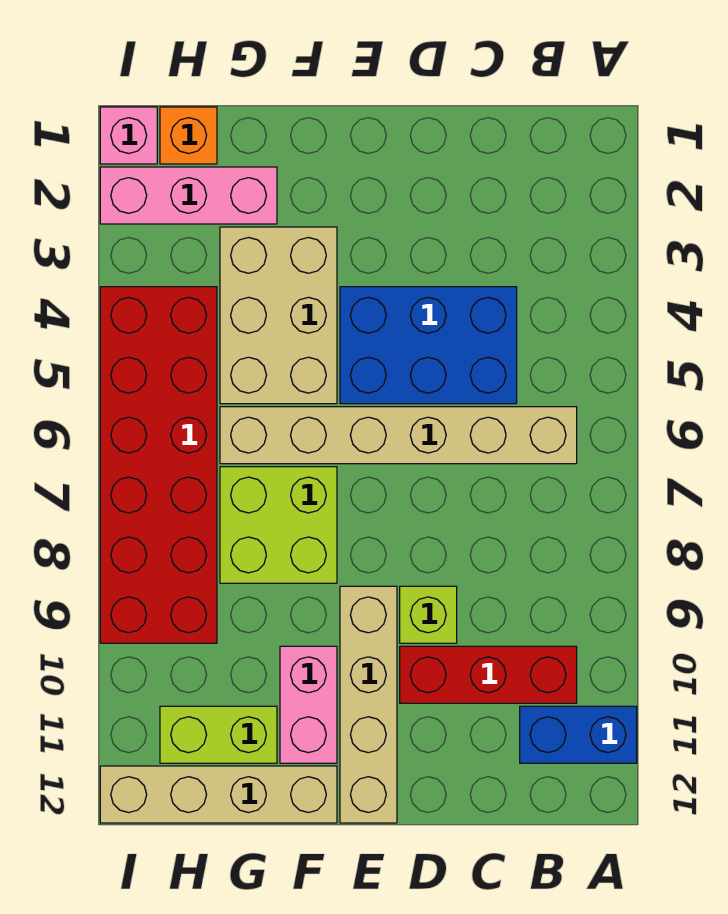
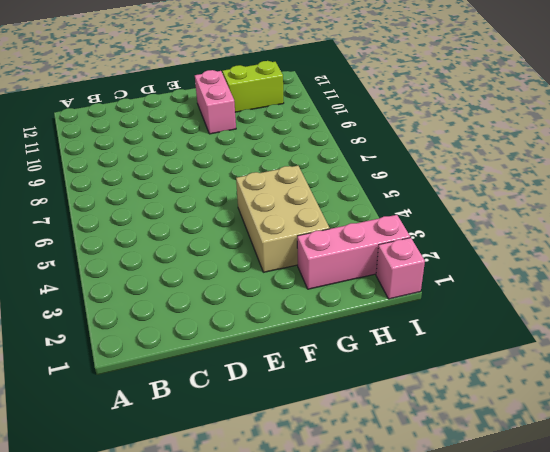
none -> blue brick A11:B11 level 1
none -> tan brick B6:G6 level 1
none -> red brick B10:D10 level 1

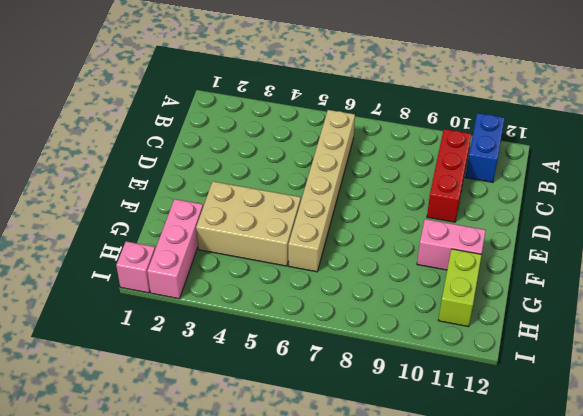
none -> blue brick C4:E5 level 1
none -> lime brick D9 level 1
none -> tan brick E9:E12 level 1

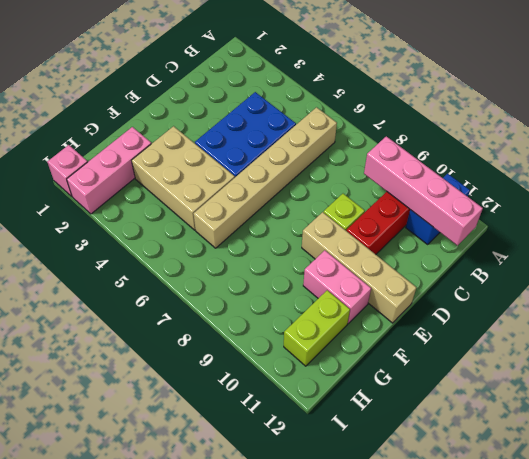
pink brick B9:B12 level 2 -> none
none -> lime brick F7:G8 level 1
none -> tan brick F12:I12 level 1
none -> orange brick H1 level 1

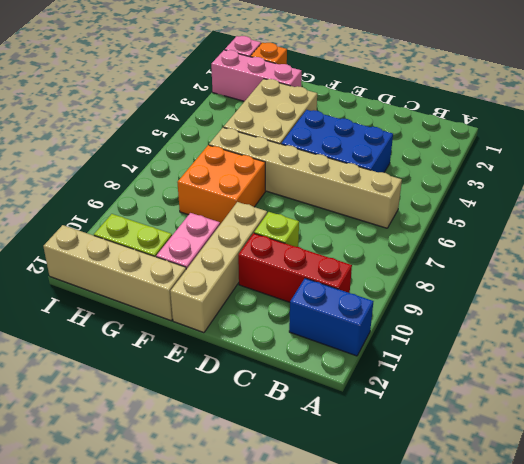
orange brick F7:G8 level 1 -> lime brick F7:G8 level 1
none -> red brick H4:I9 level 1

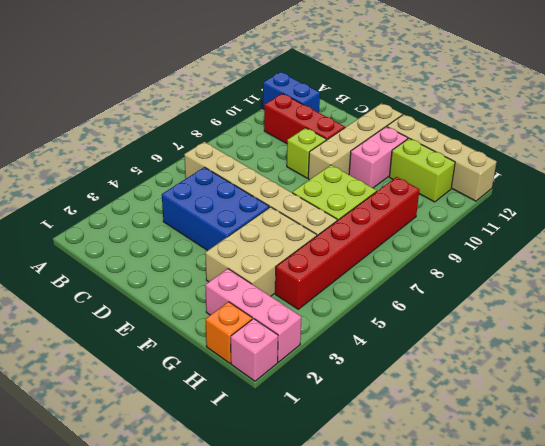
red brick H4:H9 level 1 -> red brick H4:I9 level 1

